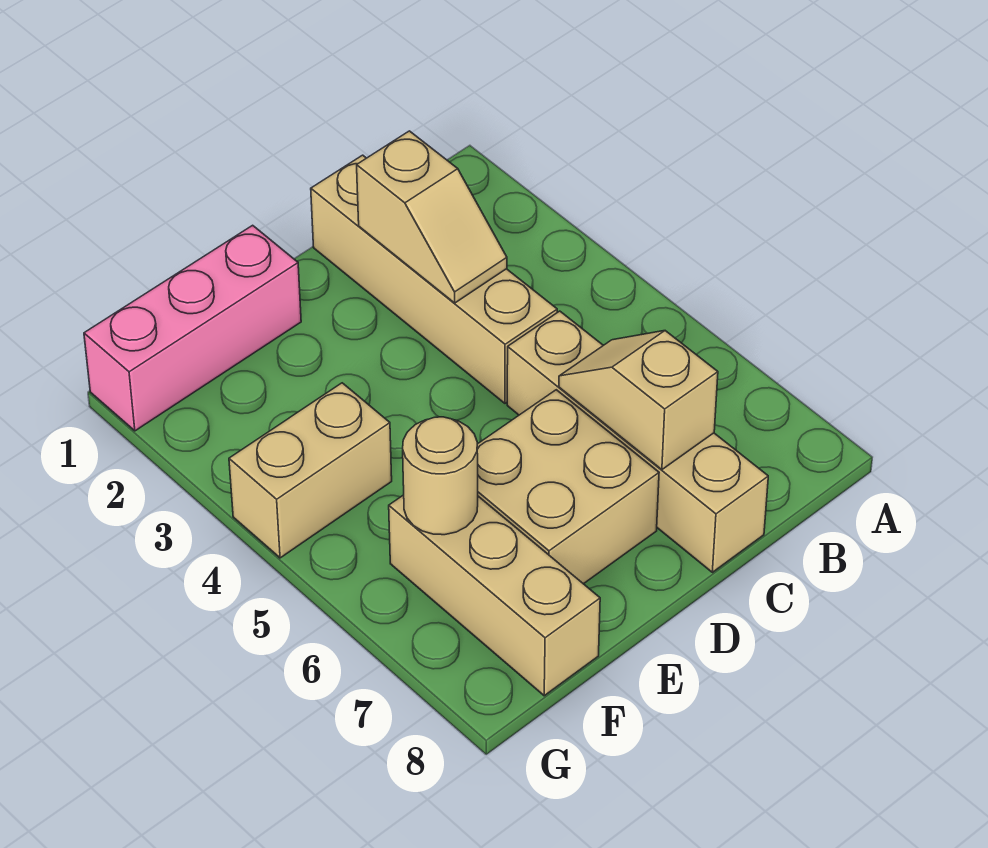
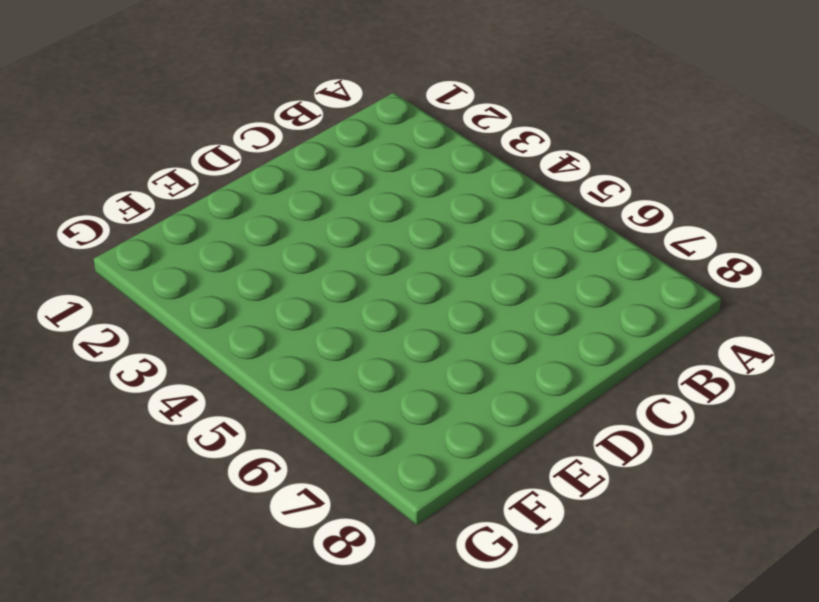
none -> tan brick C1:C4 level 1
none -> tan brick C5:C8 level 1

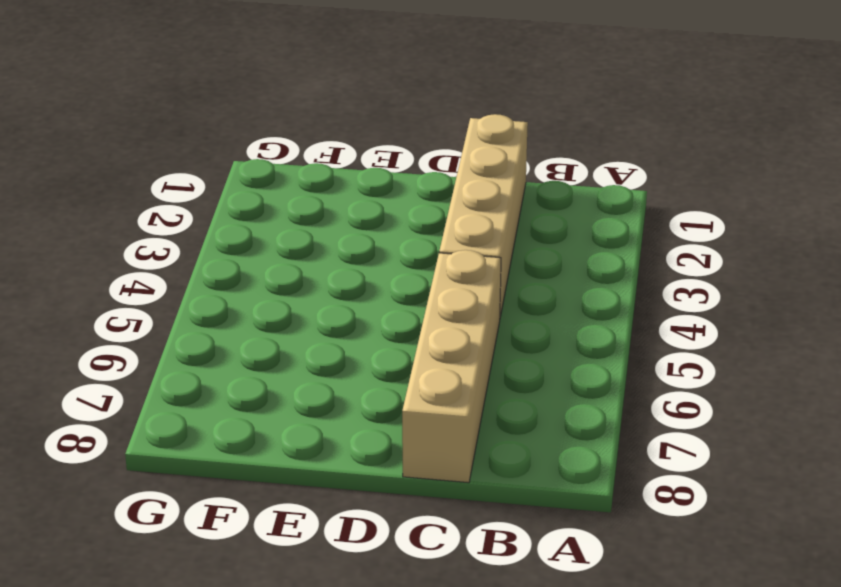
none -> tan brick D6:E7 level 1
none -> pink brick E1:G1 level 1

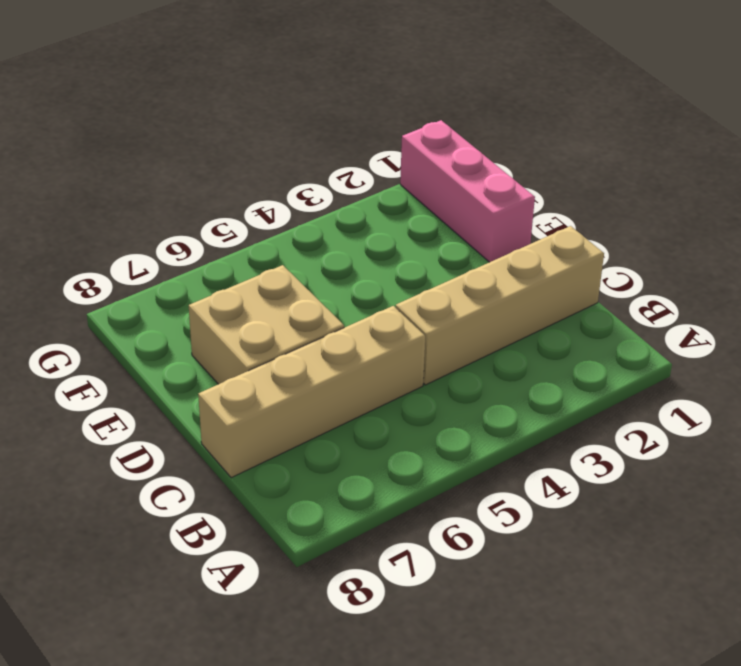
none -> tan brick F4:G4 level 1
none -> tan brick F6:F8 level 1

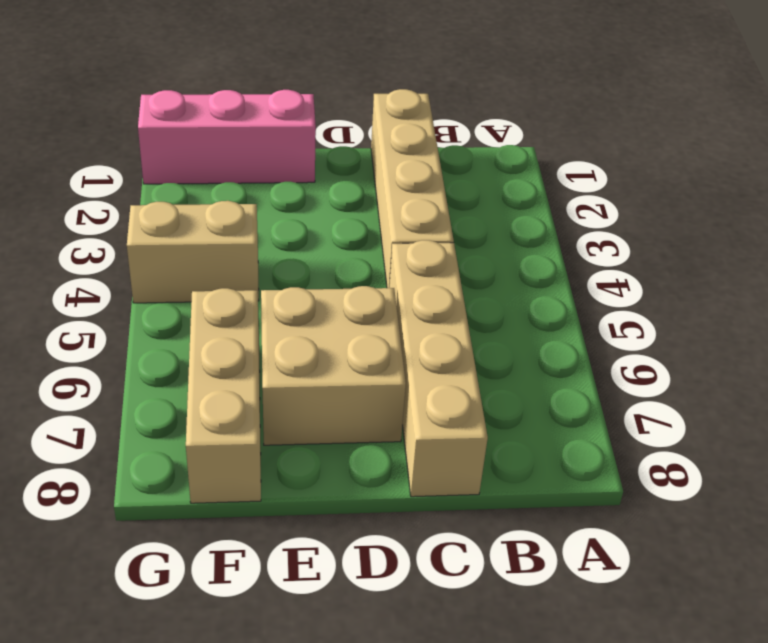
none -> tan slope C2:C3 level 2 top 2
none -> tan slope C6:C7 level 2 top 7

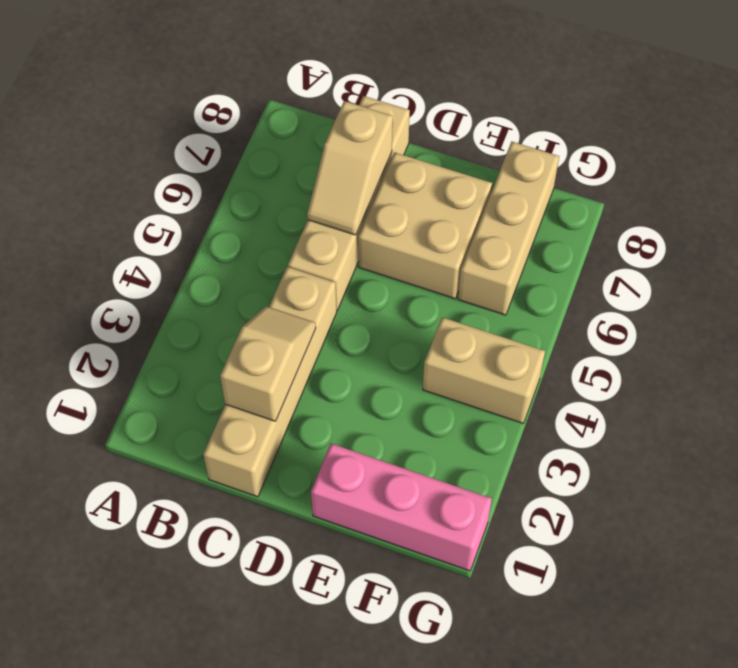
none -> tan round brick F6 level 2

